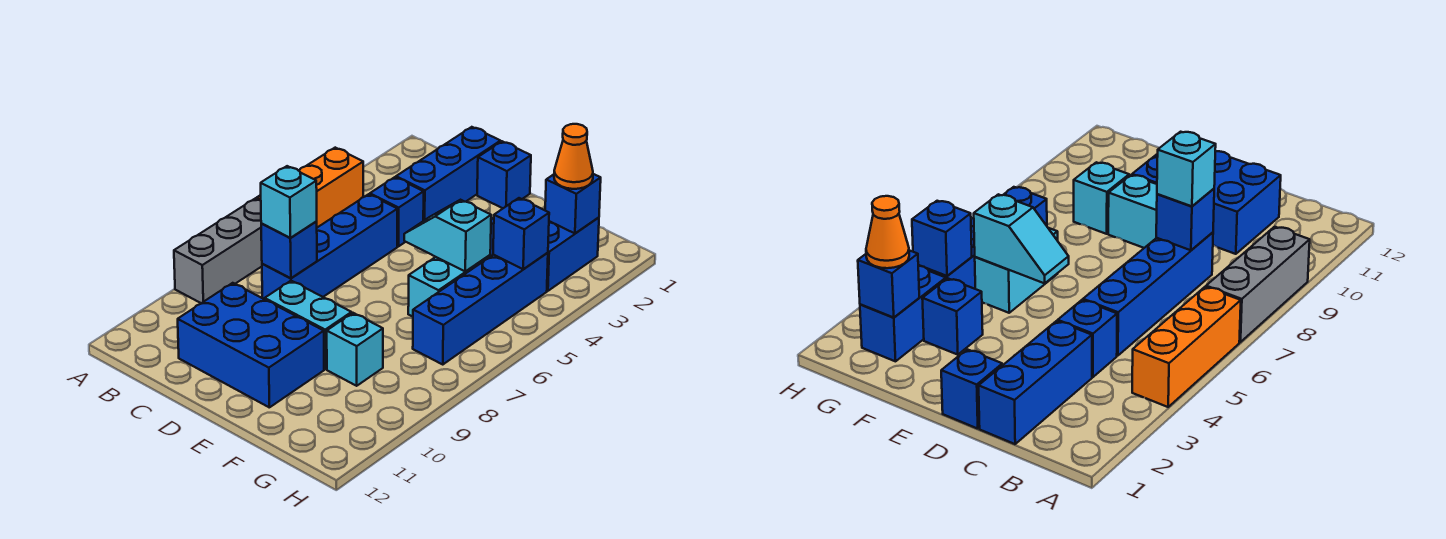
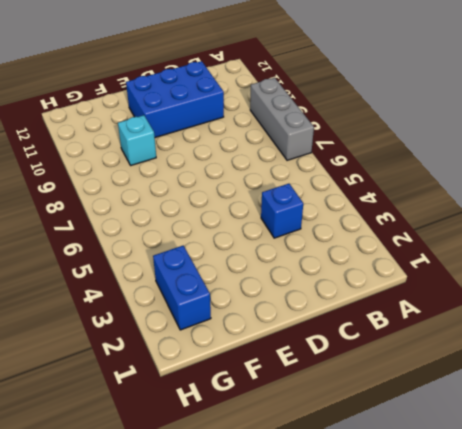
none -> orange brick A4:A6 level 1
none -> blue brick C1:C3 level 1
none -> blue brick C5:C8 level 1

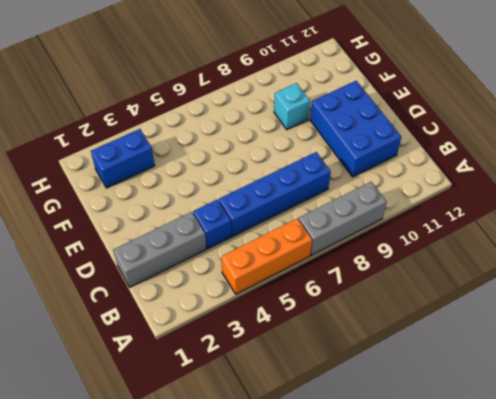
grey brick C1:C3 level 1 -> blue brick C1:C3 level 1
none -> blue brick D1 level 1
none -> cyan brick D9:E9 level 1
none -> blue brick F3 level 1

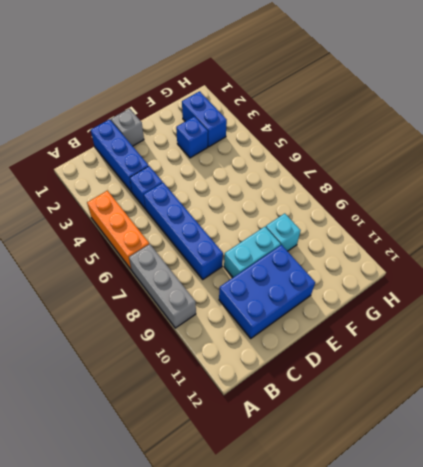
grey brick D1 level 1 -> blue brick D1 level 1
none -> cyan brick F5:F6 level 1
none -> blue brick G4:G7 level 1
none -> blue brick C8 level 2

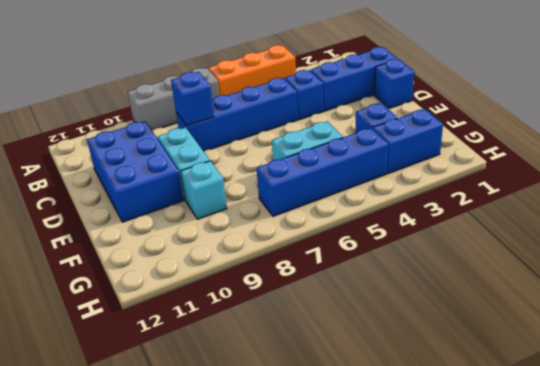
none -> cyan slope E5:F5 level 2 top F
none -> blue brick G2 level 2
none -> blue brick G4 level 2

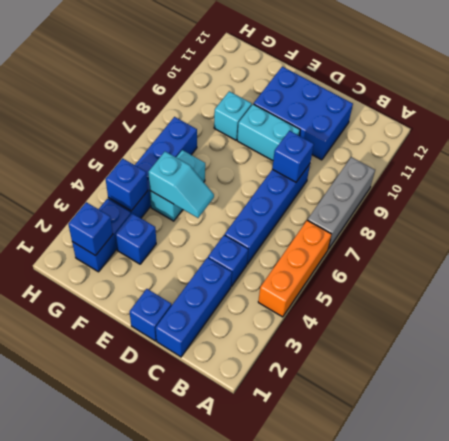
none -> cyan brick C8 level 3
none -> orange cone G2 level 3

